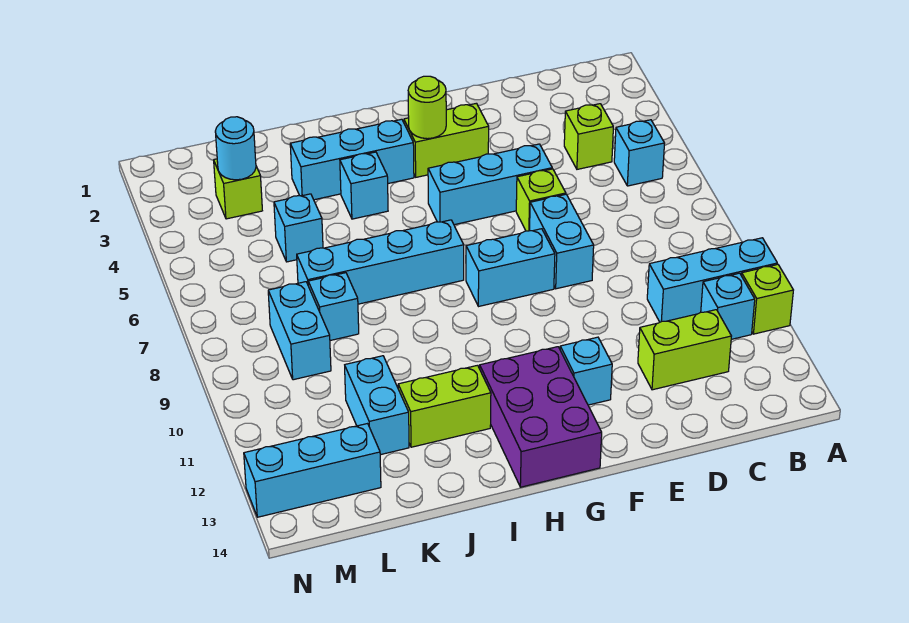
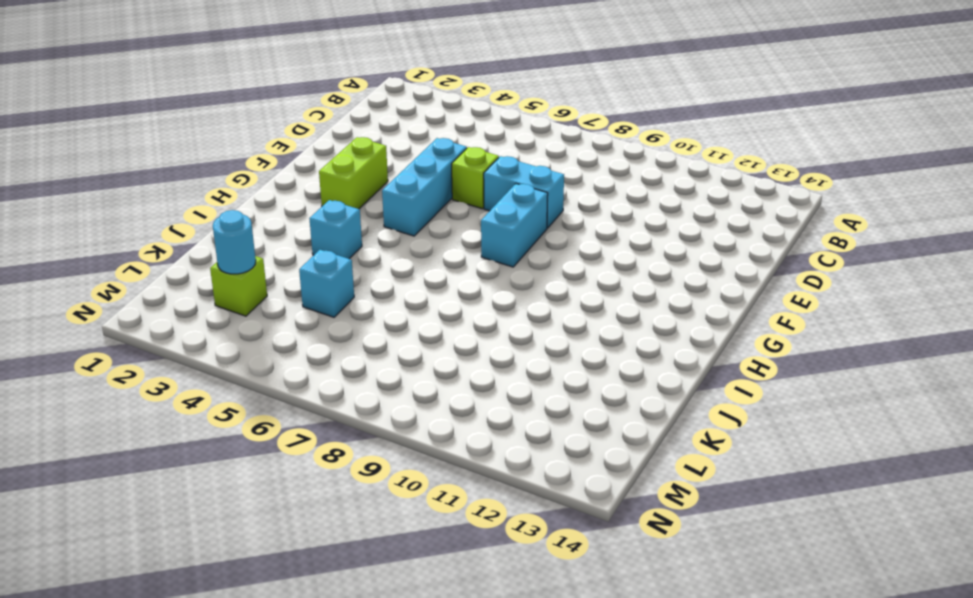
none -> cyan brick A10:C10 level 1
none -> lime brick A11 level 1
none -> cyan brick B5 level 1

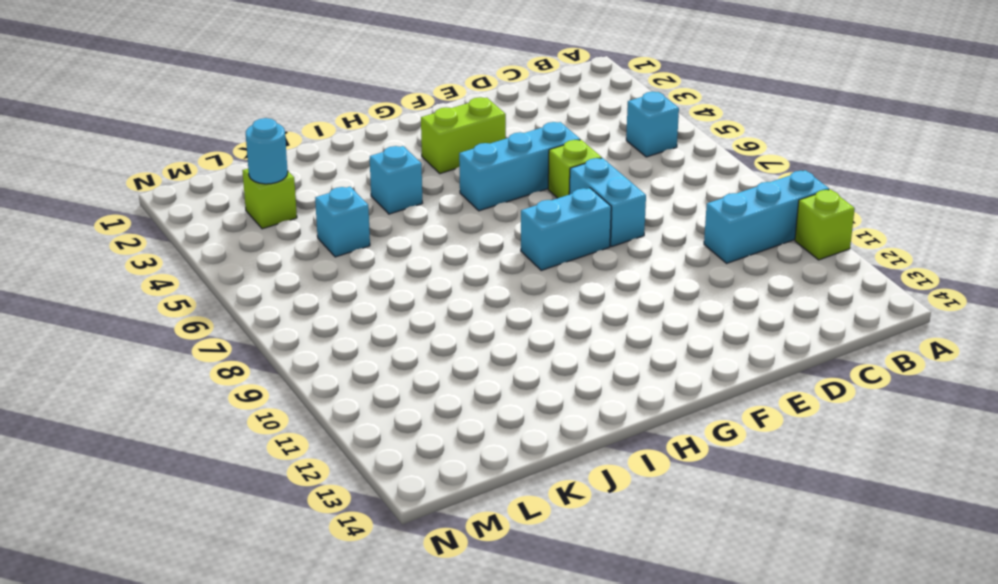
none -> cyan brick B11 level 1
none -> lime brick C4 level 1
none -> lime brick C12:D12 level 1

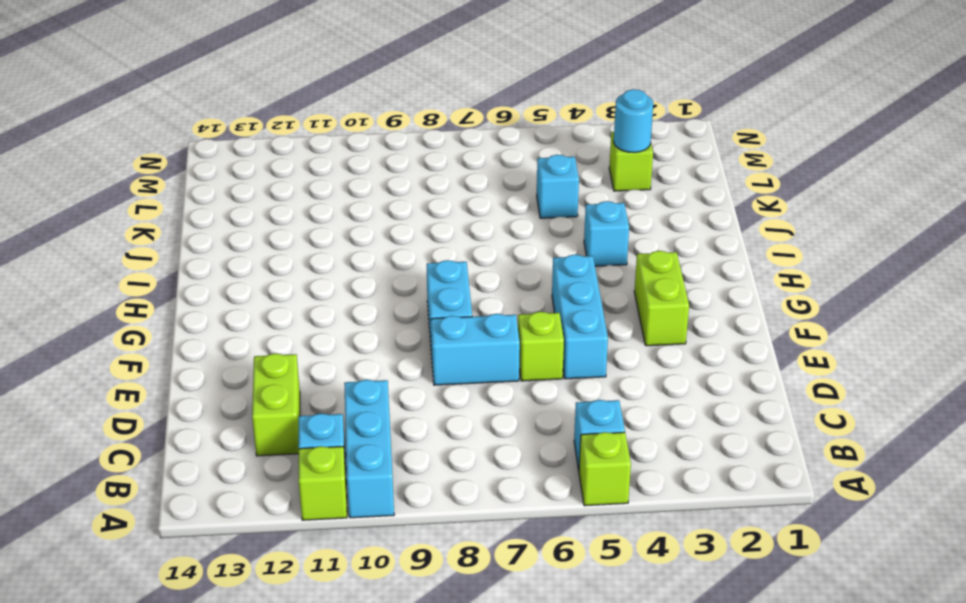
lime brick A5 level 1 -> lime brick C4 level 1
none -> cyan brick F12 level 1
none -> purple brick G12:H14 level 1
none -> cyan brick H3:J3 level 1

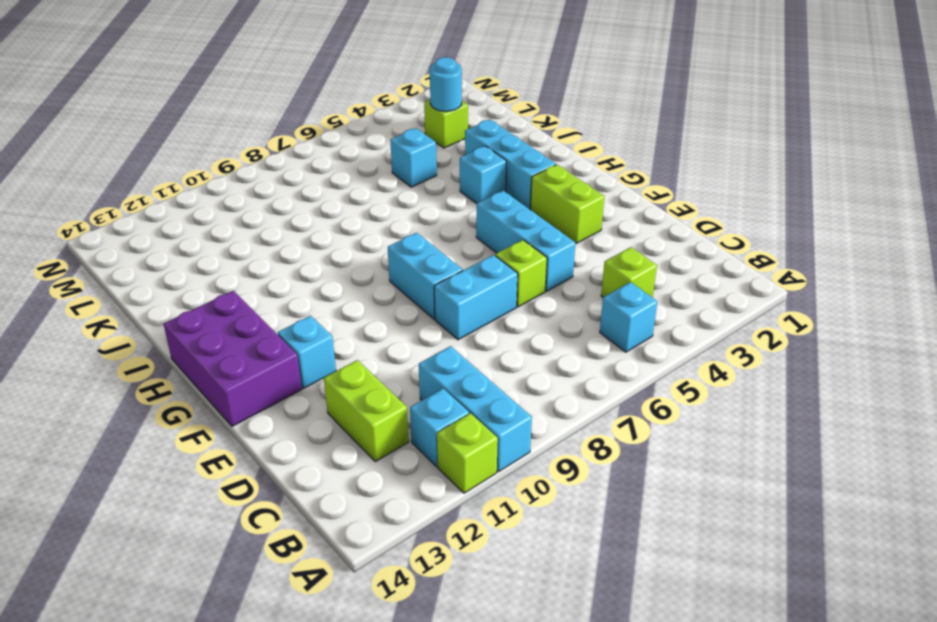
purple brick F13:H14 level 1 -> purple brick G12:H14 level 1
none -> cyan brick H7:K7 level 1
none -> lime brick I12:J12 level 1
none -> cyan brick K8 level 1

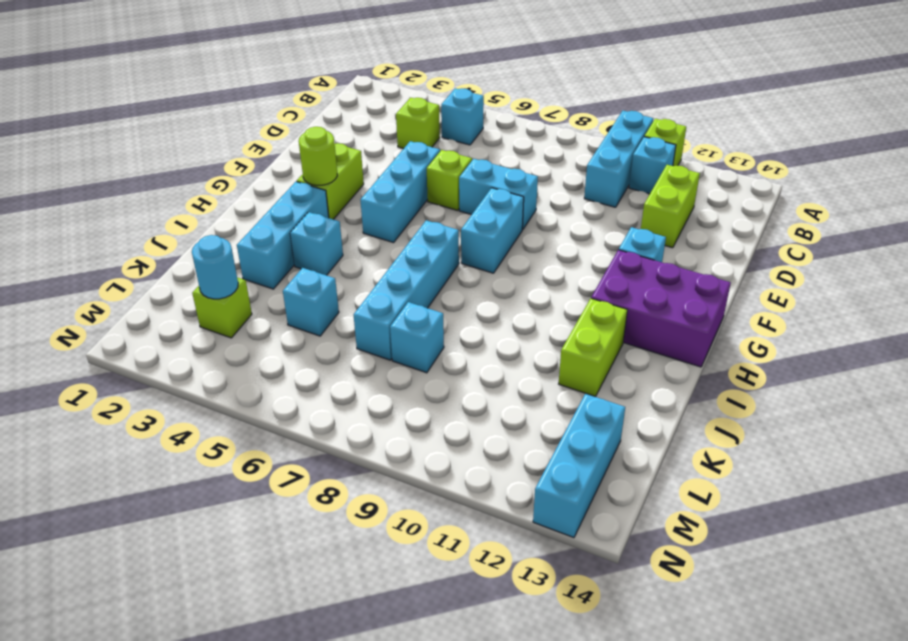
none -> cyan brick K11:K12 level 1
none -> cyan brick L8:L9 level 1

